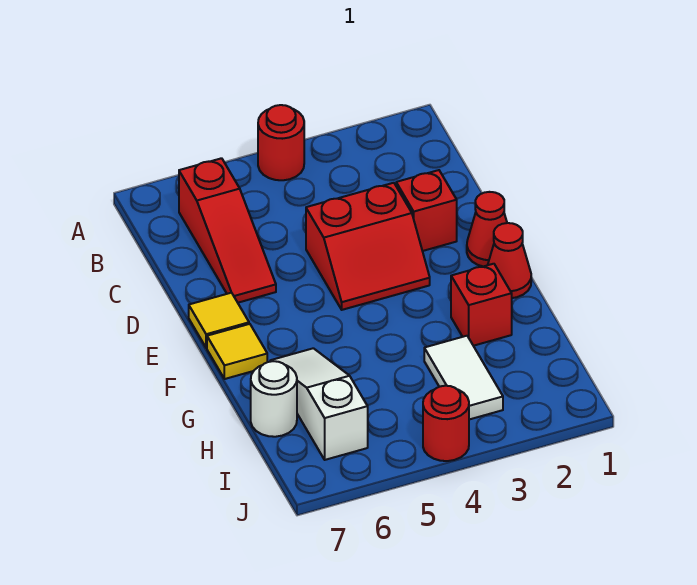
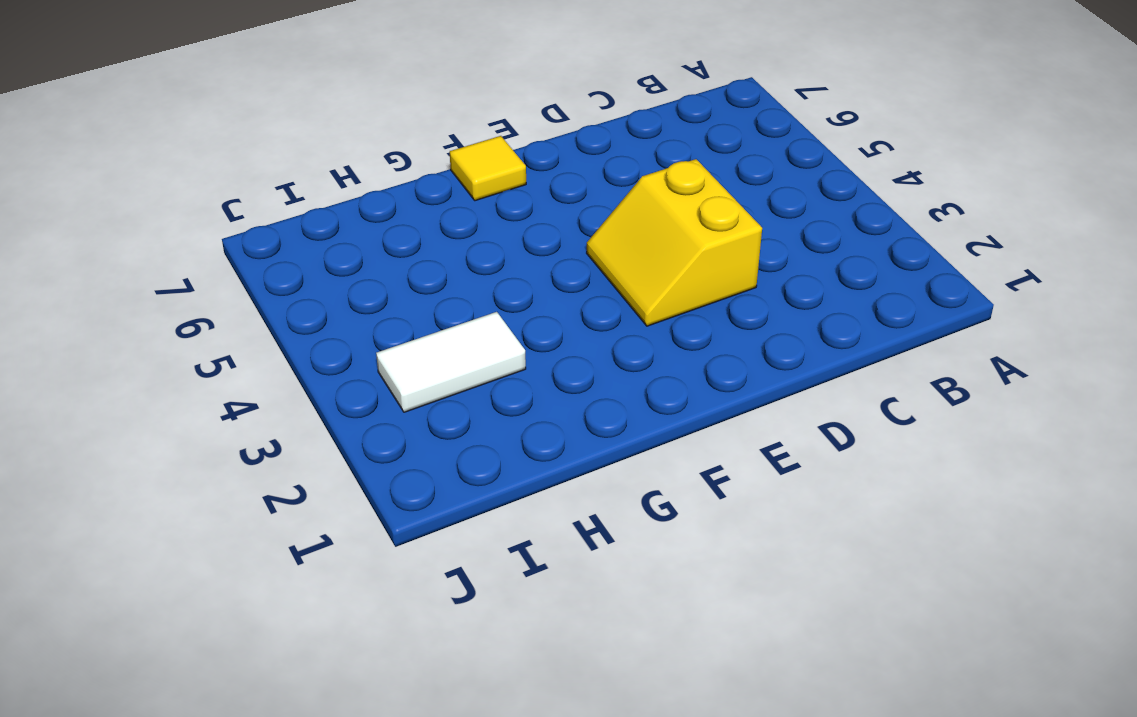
yellow slope D3:E4 level 1 top D -> red slope D3:E4 level 1 top D
none -> red round brick A4 level 1
none -> red slope B6:D6 level 1 top B
none -> red brick D2 level 1

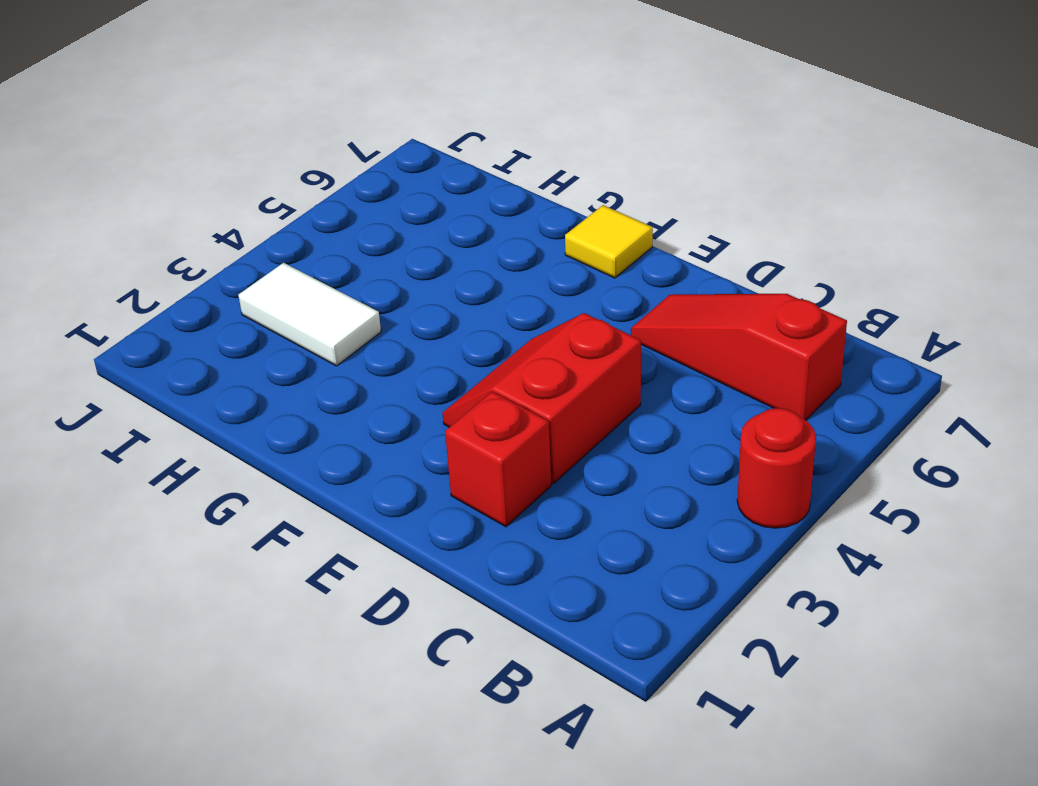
none -> red cone E1 level 1
none -> yellow tile E7 level 1
none -> red cone F1 level 1

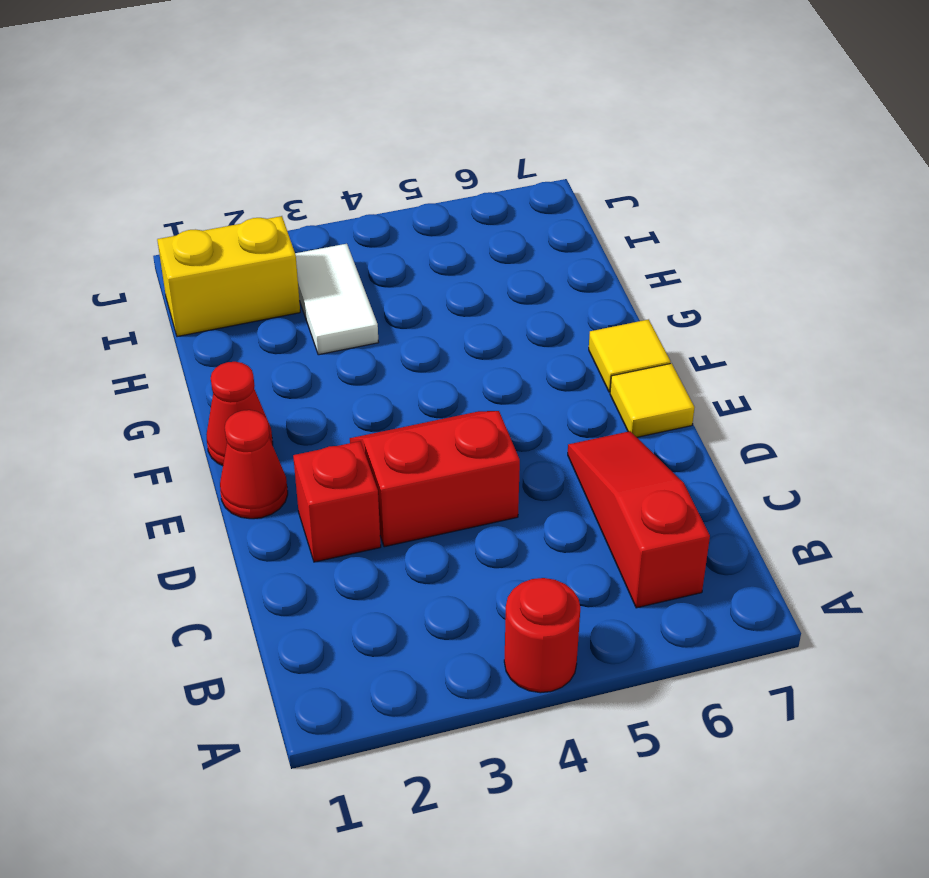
yellow brick I1:I2 level 1 -> none
none -> red brick G2 level 1
none -> white slope G6:I6 level 1 top I
none -> white round brick H7 level 1

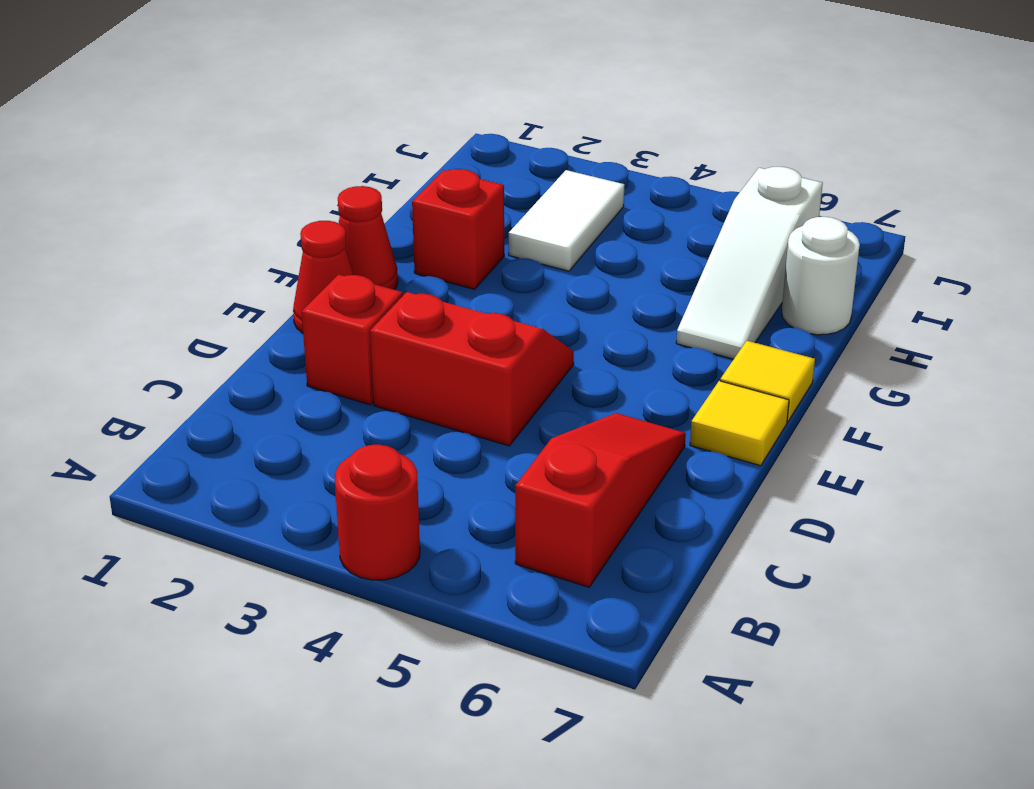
none -> red round brick J4 level 1

